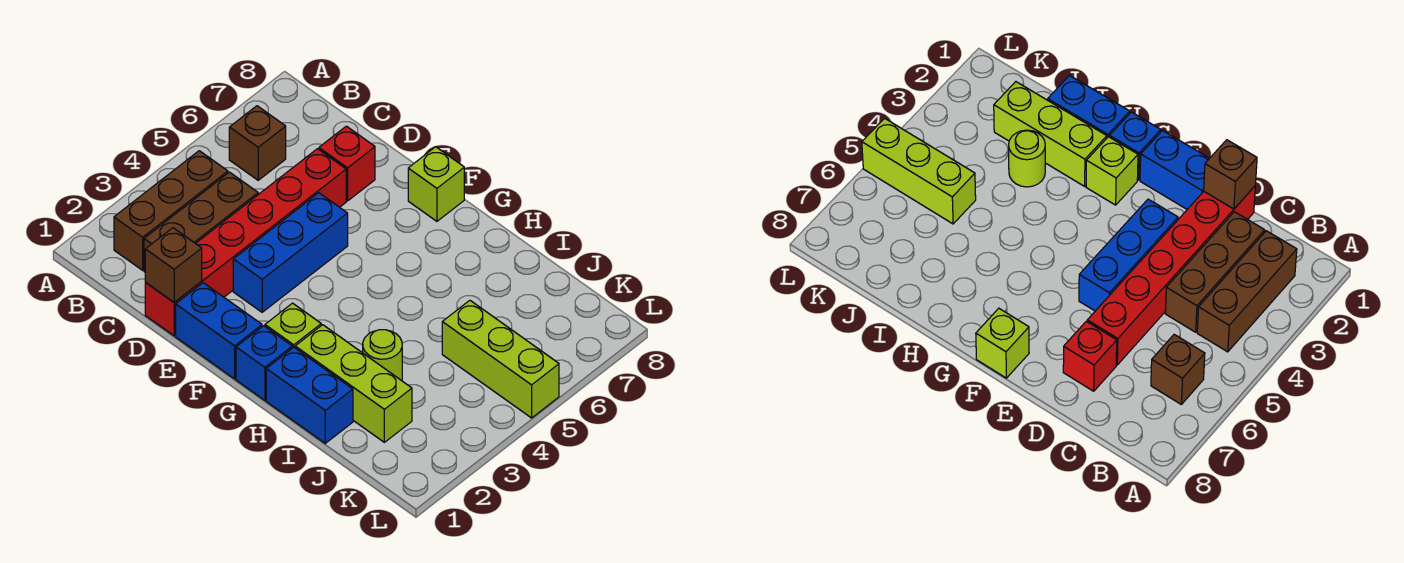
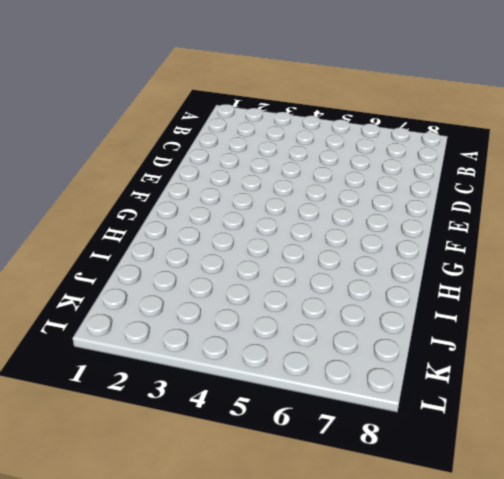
none -> brown brick B2:B4 level 1
none -> brown brick B6 level 1
none -> brown brick C2:C4 level 1

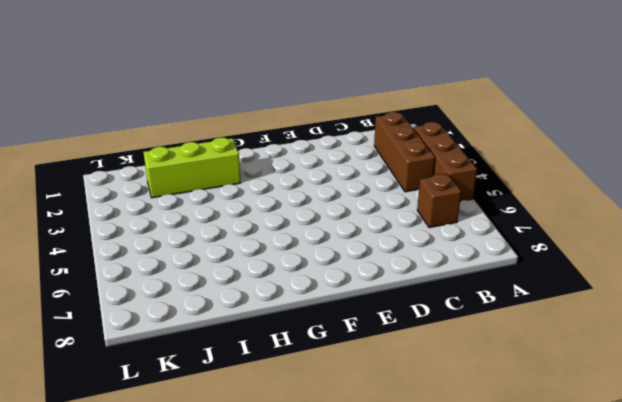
brown brick A3:A5 level 1 -> brown brick C2:C4 level 1
none -> red brick D1:D6 level 1
none -> red brick D7 level 1
none -> blue brick E1:F1 level 1

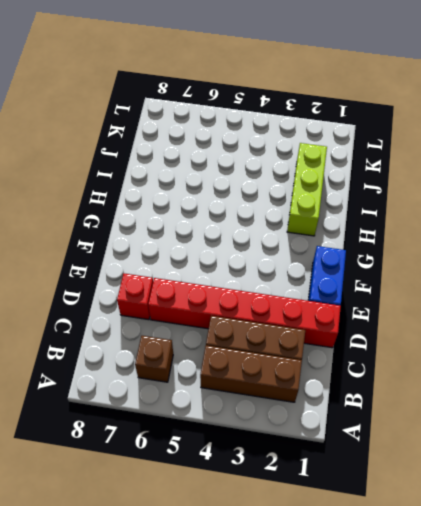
none -> blue brick E3:E5 level 1
none -> lime brick F8 level 1
none -> blue brick G1 level 1

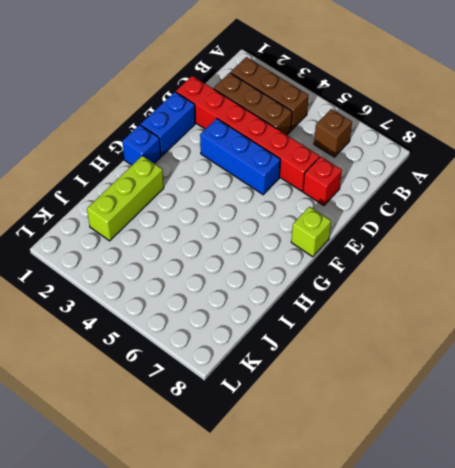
none -> lime brick G2 level 1
none -> blue brick H1:I1 level 1
none -> lime round brick I3 level 1

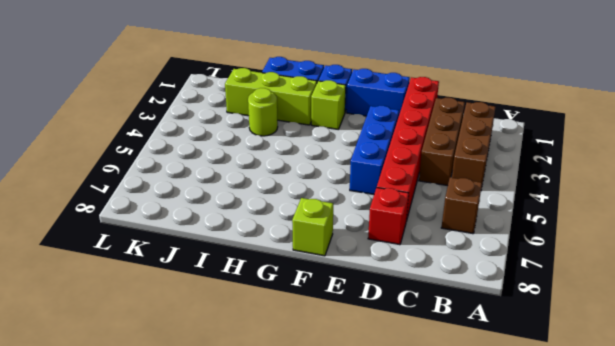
none -> lime brick J5:L5 level 1
none -> brown brick D1 level 2

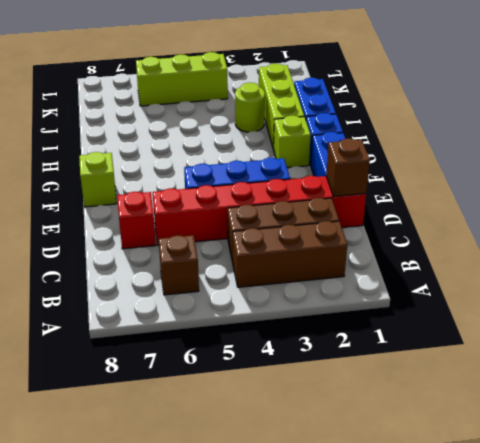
lime brick K4:K6 level 1 -> lime brick J5:L5 level 1

